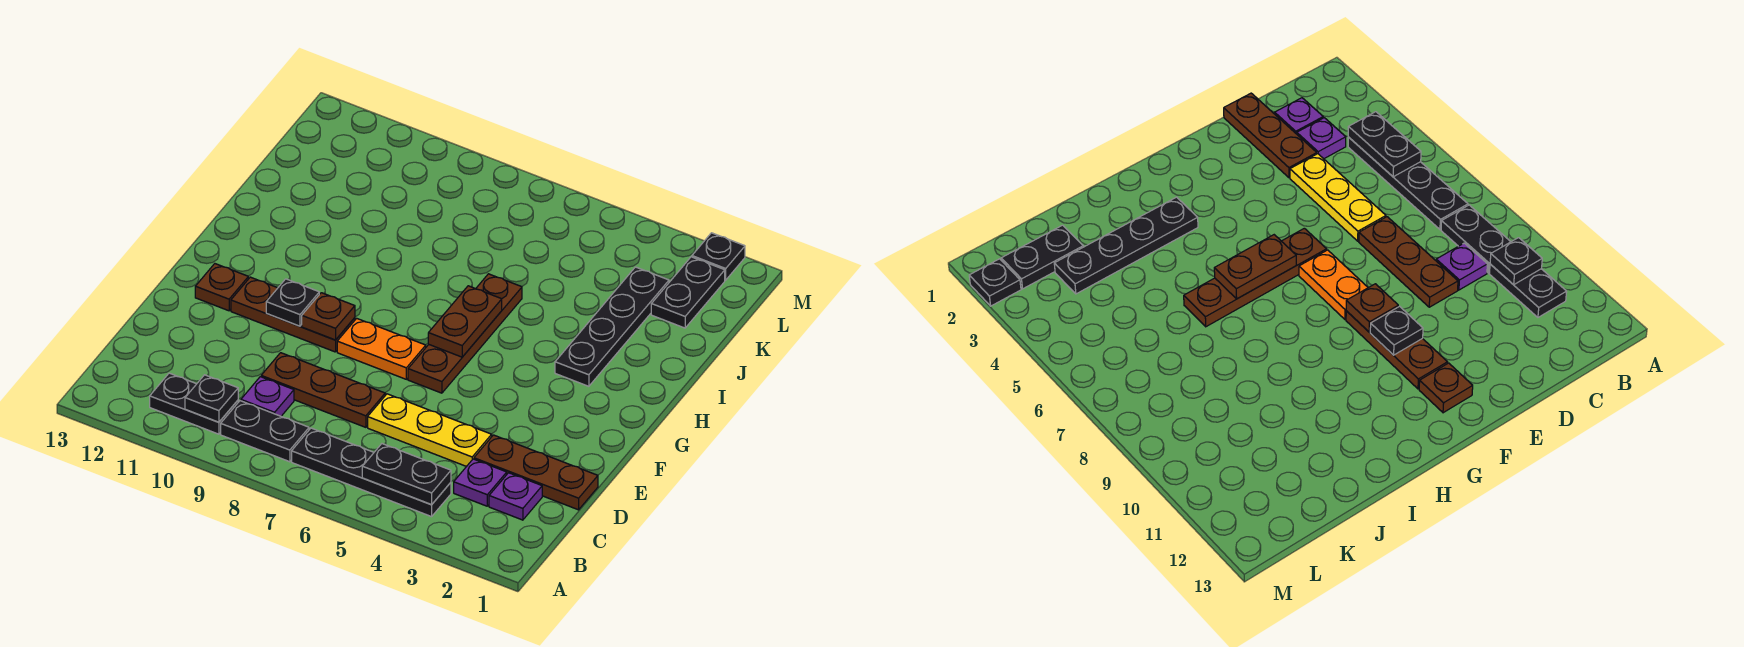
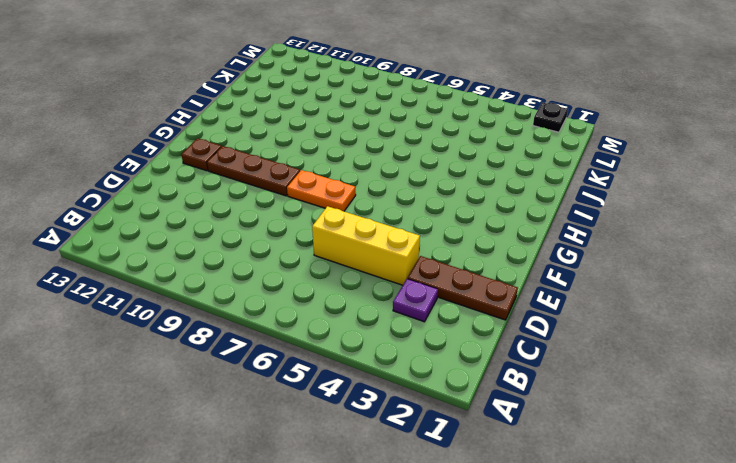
yellow brick D4:D6 level 1 -> yellow plate D4:D6 level 1
none -> black plate B4:B7 level 1
none -> black plate B8:B9 level 1
none -> black plate B10:B11 level 1

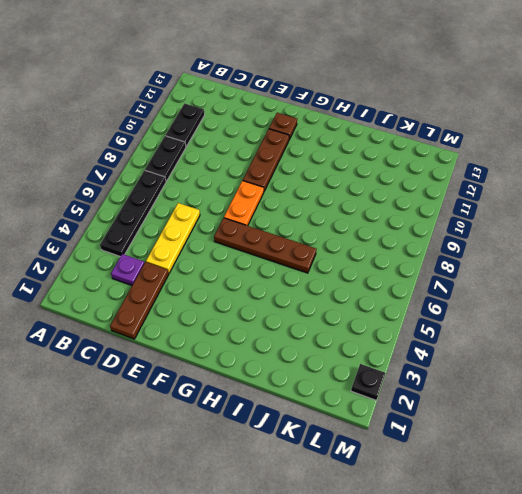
none -> purple plate C2 level 1
none -> purple plate C9 level 1
none -> brown plate D7:D9 level 1

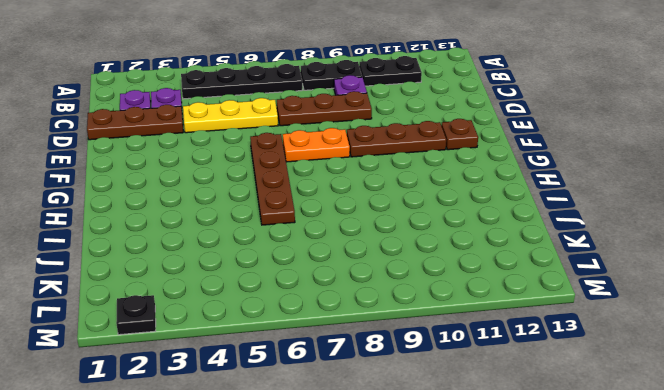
none -> black plate H3:K3 level 1
none -> black plate K2:L2 level 1
none -> black plate B4:B5 level 2

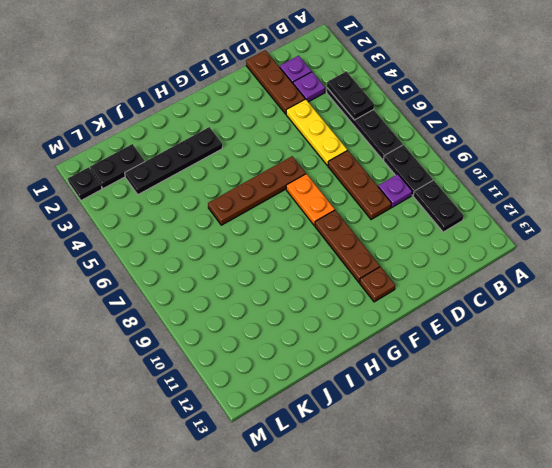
none -> black plate B10 level 2
none -> brown plate F9 level 2
none -> black plate F10 level 2

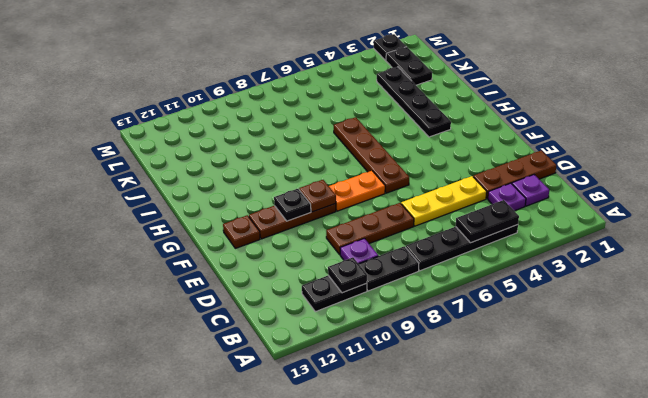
none -> brown plate G6:H6 level 2

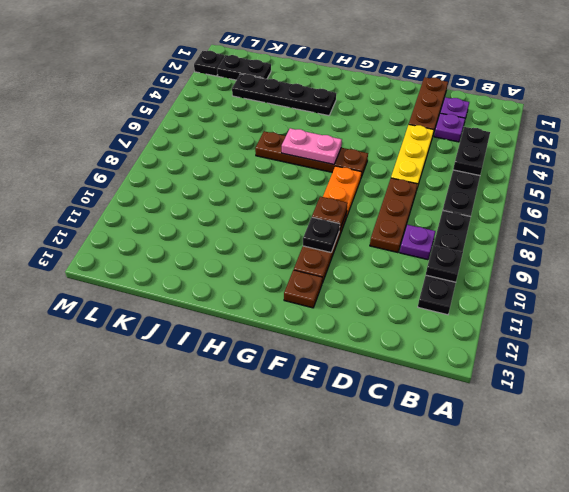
pink plate G6:H6 level 2 -> brown plate G6:H6 level 2

